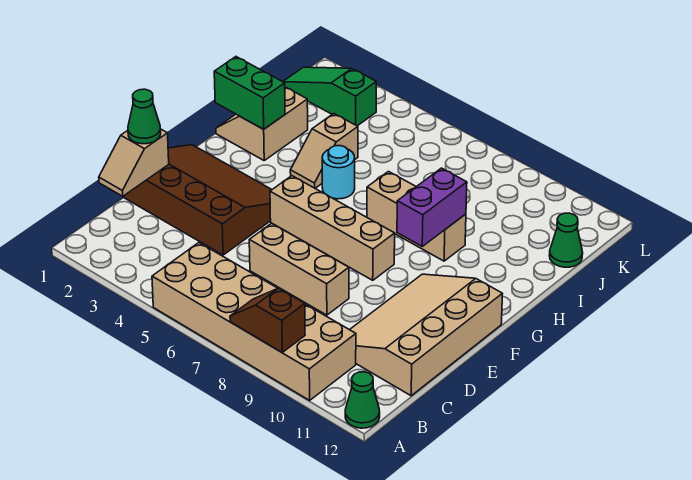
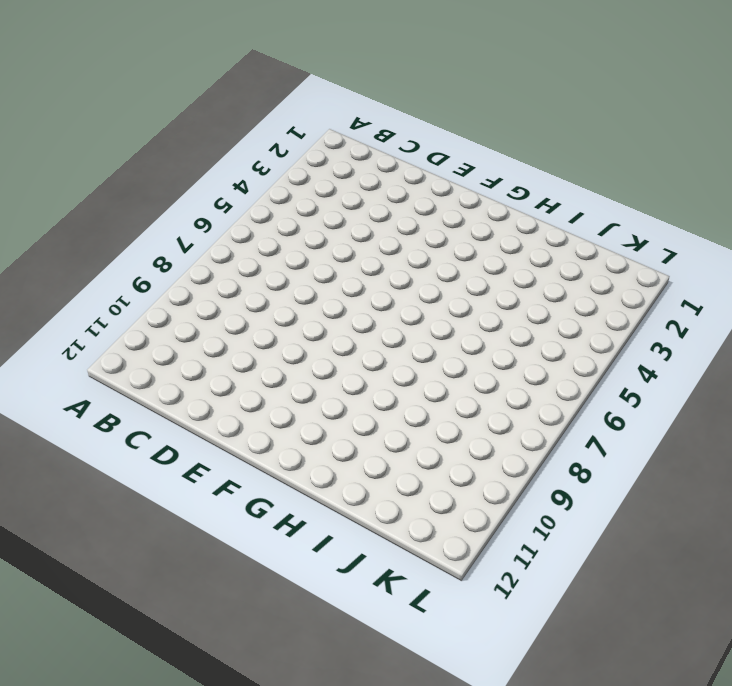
none -> tan brick A5:B10 level 1
none -> green cone A12 level 1
none -> tan slope C10:F12 level 1 top 12

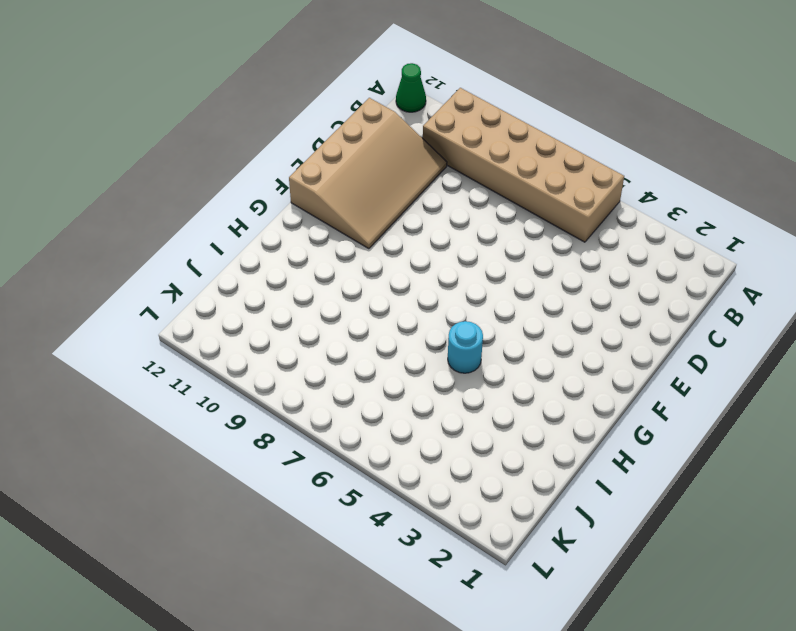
none -> brown slope D1:F4 level 1 top D
none -> tan brick D6:D8 level 1
none -> tan brick F5:F8 level 1

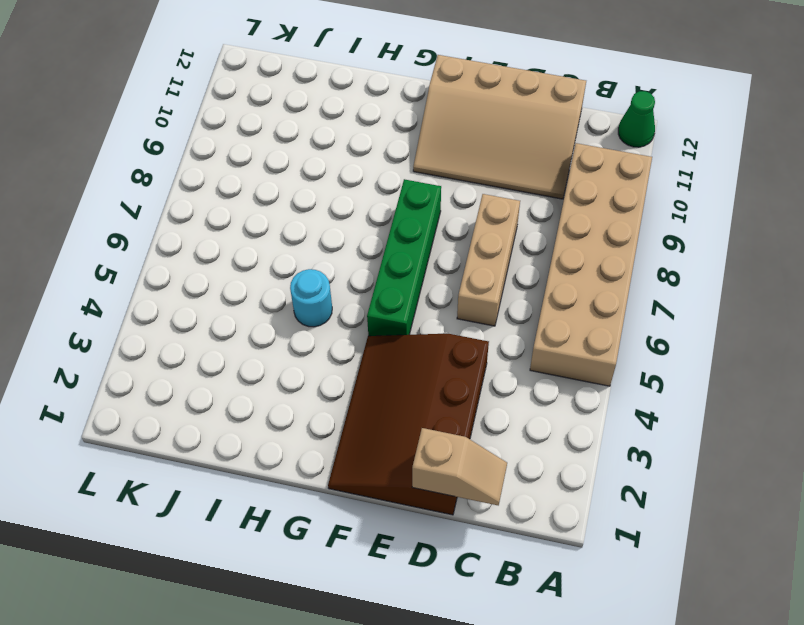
green brick F5:F8 level 1 -> tan brick F5:F8 level 1
none -> tan slope H1:I2 level 1 top 2
none -> tan slope H4:I4 level 1 top I
none -> tan brick H7:H9 level 1

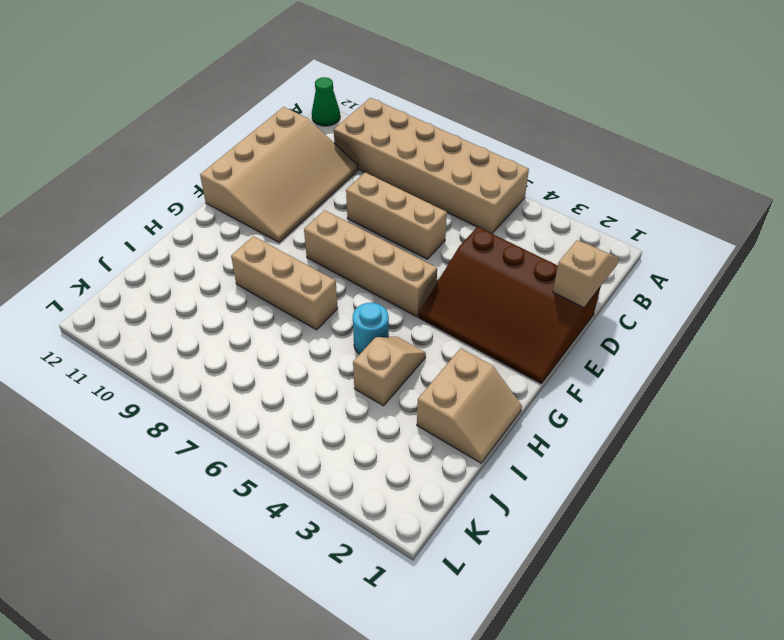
none -> green cone J12 level 1
none -> green slope K1:K3 level 1 top 3
none -> brown slope A8:A9 level 2 top 9

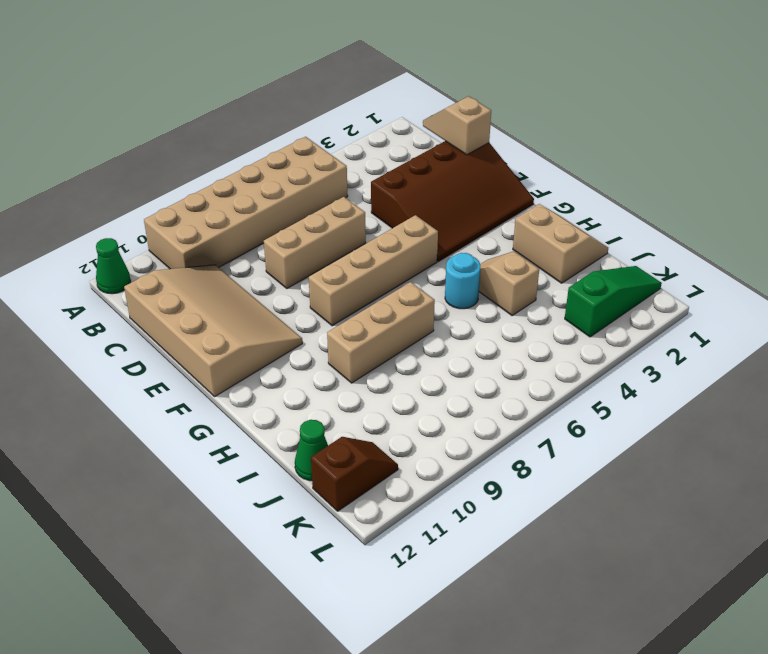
brown slope K11:K12 level 1 top 12 -> brown slope A8:A9 level 2 top 9
none -> purple brick G9:H9 level 2
none -> green brick H1:H2 level 2
none -> green cone D1 level 3

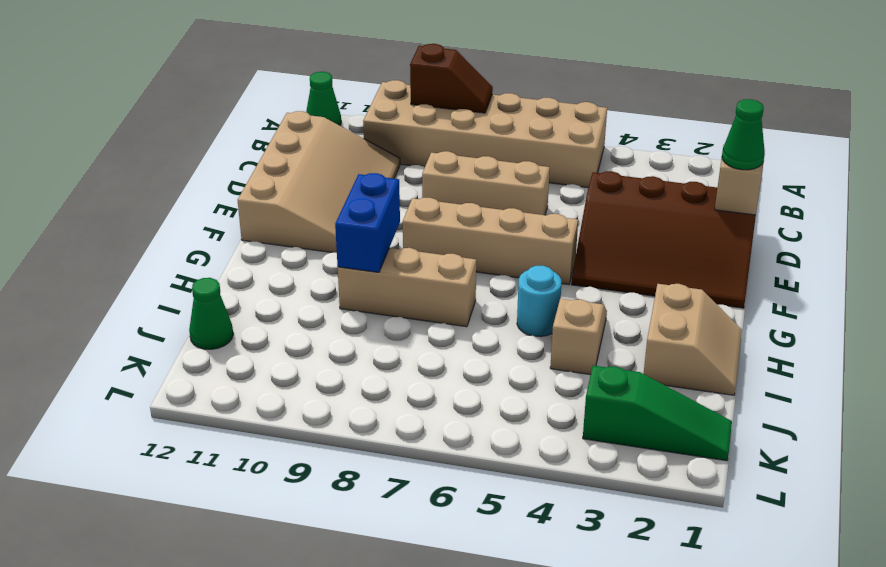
blue brick G9:H9 level 2 -> purple brick G9:H9 level 2
none -> green brick H1:H2 level 2

